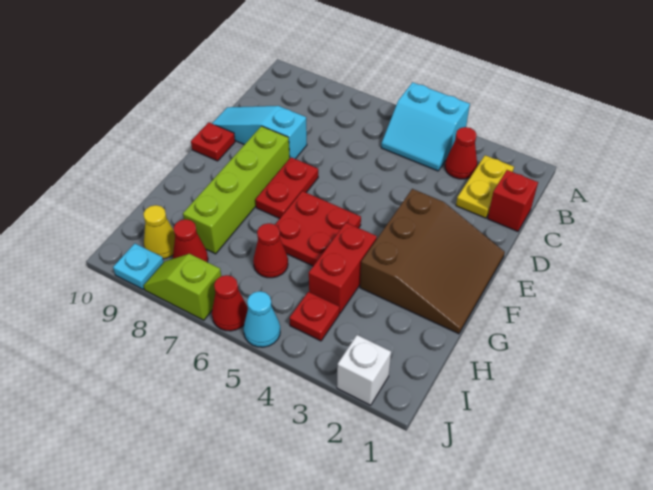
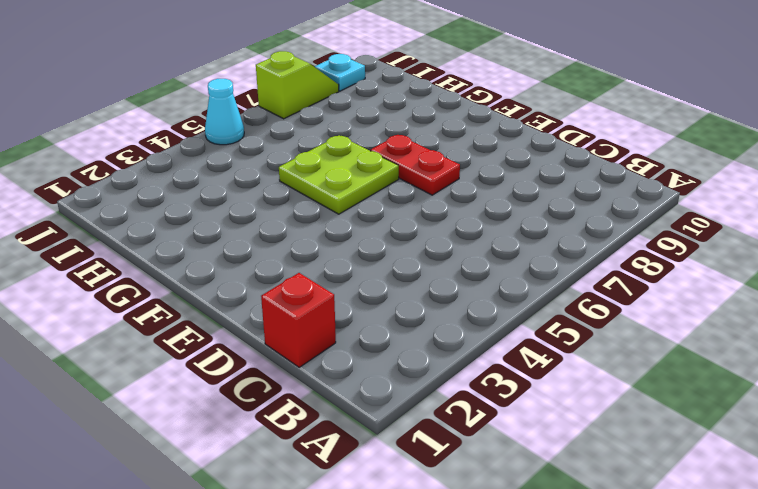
lime plate F5:G6 level 1 -> red plate F5:G6 level 1
none -> cyan slope A4:B5 level 1 top A
none -> yellow plate B2:C2 level 1
none -> red cone B3 level 1

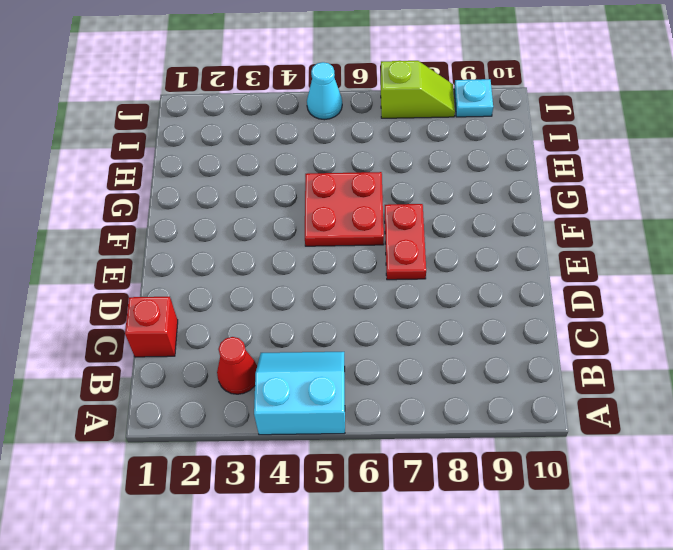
none -> yellow plate B2:C2 level 1
none -> cyan slope D8:D10 level 1 top 8
none -> brown slope E1:G3 level 1 top 3

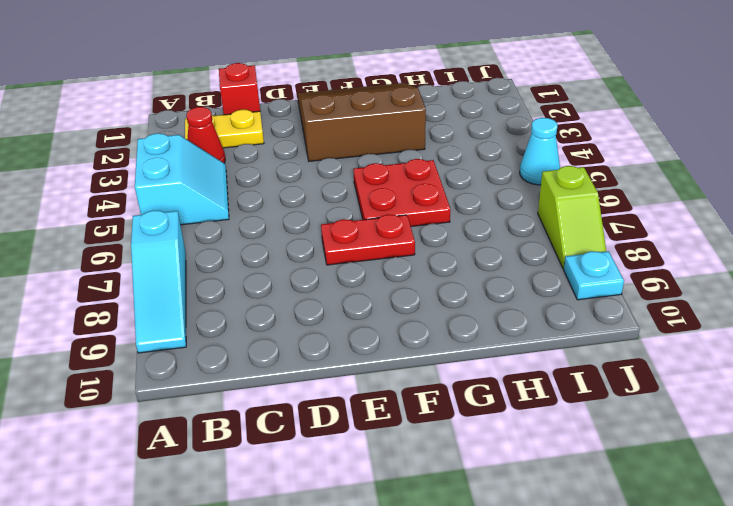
cyan slope A7:A9 level 1 top 7 -> cyan slope D8:D10 level 1 top 8
none -> lime brick E8:H8 level 1
none -> red plate E10 level 1
none -> red brick G4:H4 level 1

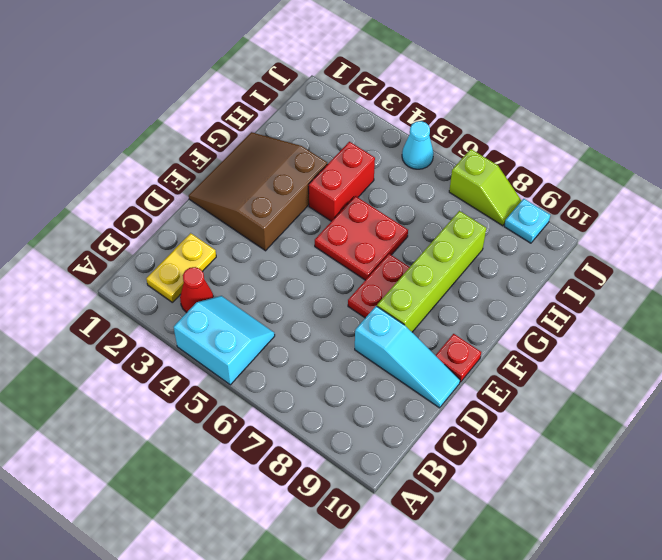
none -> red brick C1 level 1
none -> red cone H6 level 1
none -> red plate I4 level 1

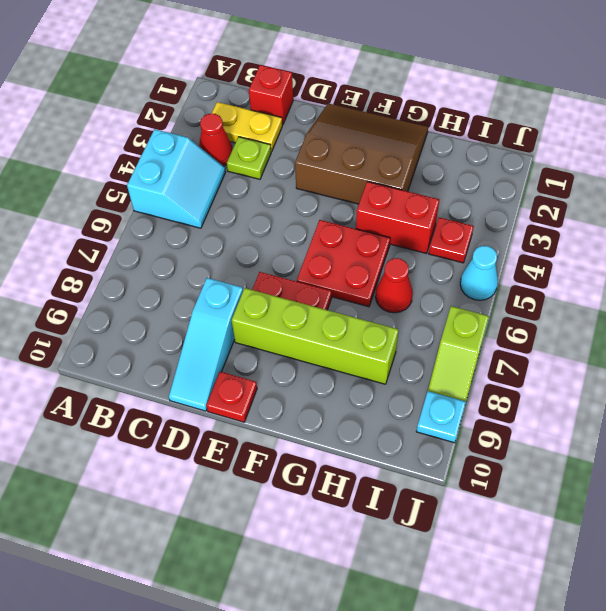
lime plate C3 level 1 -> none
none -> red cone I8 level 1
none -> yellow cone I9 level 1
none -> white brick J2 level 1

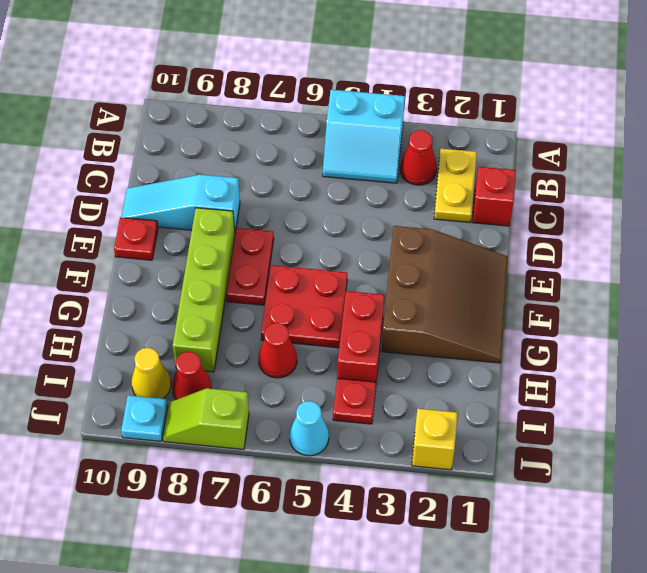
yellow brick J2 level 1 -> white brick J2 level 1
none -> red cone J6 level 1

